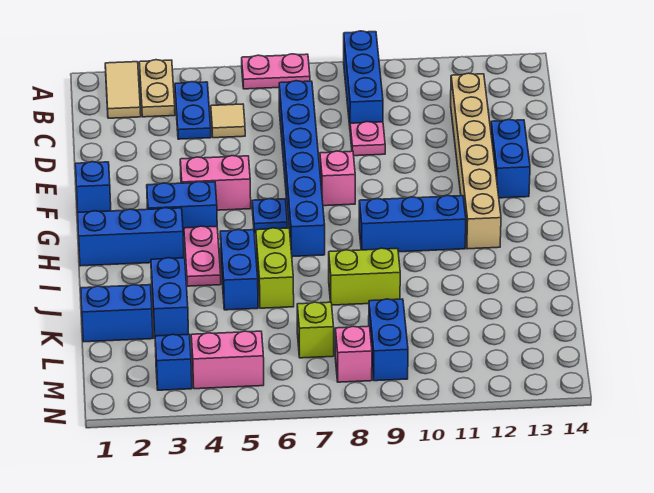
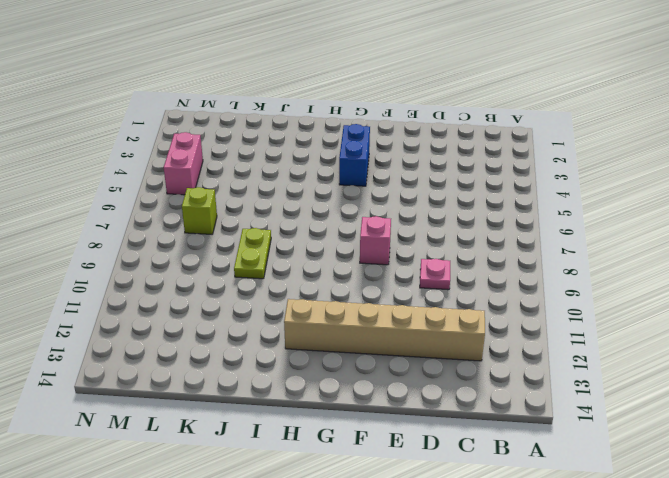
lime plate J8:J9 level 1 -> lime brick J8:J9 level 1
none -> tan tile A2:B2 level 1
none -> tan plate A3:B3 level 1
none -> pink plate A6:A7 level 1

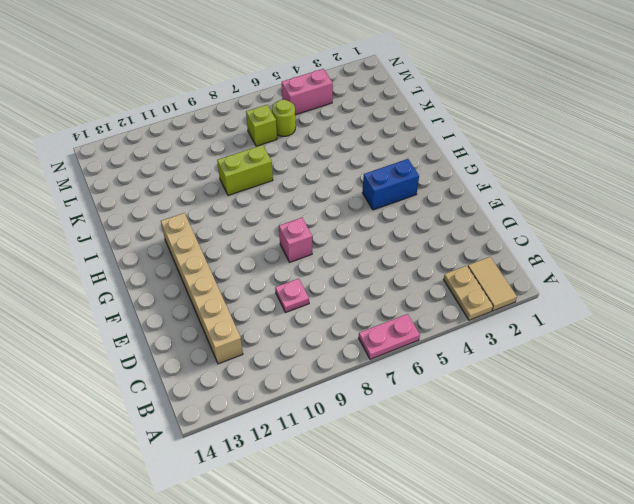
lime round brick L6 level 1 -> none
none -> blue brick A9:C9 level 1
none -> blue plate B4:C4 level 1
none -> tan tile C5 level 1

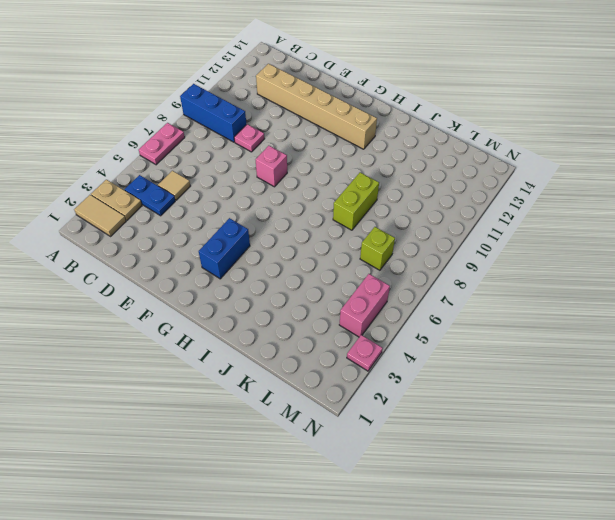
pink plate N3 level 1 -> none
none -> blue brick C7:H7 level 1
none -> blue brick E13:F13 level 1
none -> blue brick F1 level 1

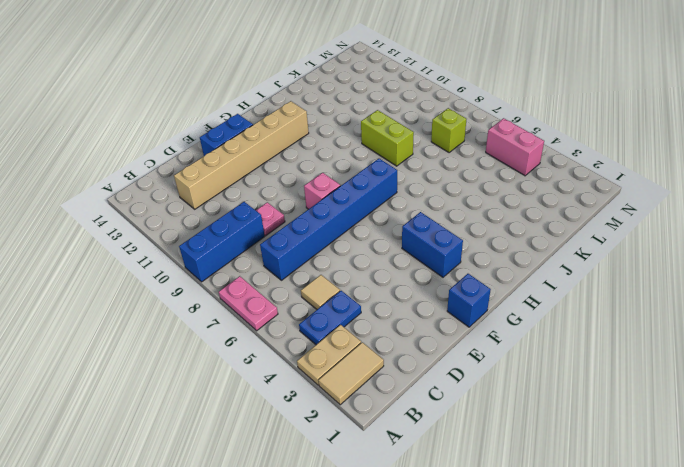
none -> pink brick F4:F5 level 1
none -> blue plate G6 level 1
none -> blue brick H1:H3 level 1

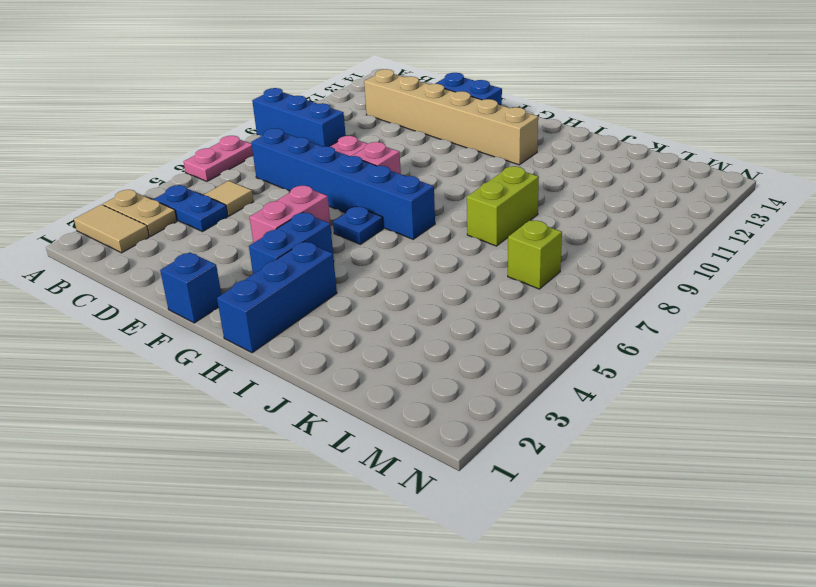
none -> pink plate H4:I4 level 1
none -> blue brick H9:H11 level 1
none -> blue brick I5:J5 level 1

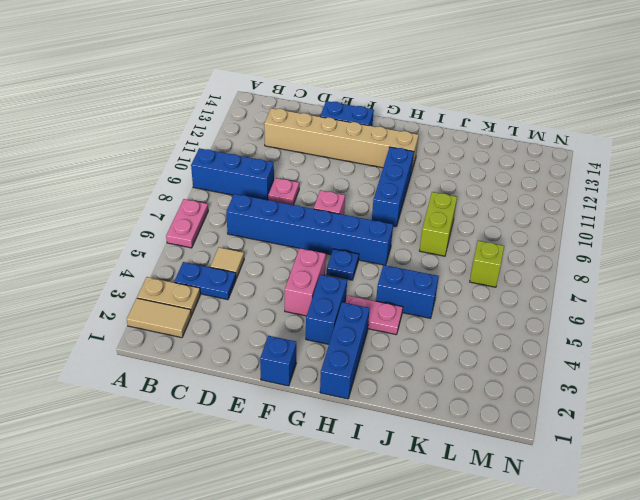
none -> lime brick I6:J6 level 1
none -> blue brick J3:K3 level 1
none -> blue brick K1:K2 level 1

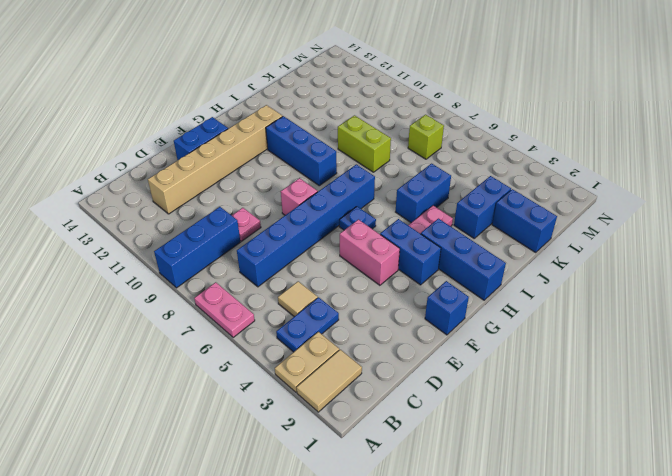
none -> lime brick I6:J6 level 1
none -> blue brick L9:M9 level 1
none -> blue brick M3 level 1

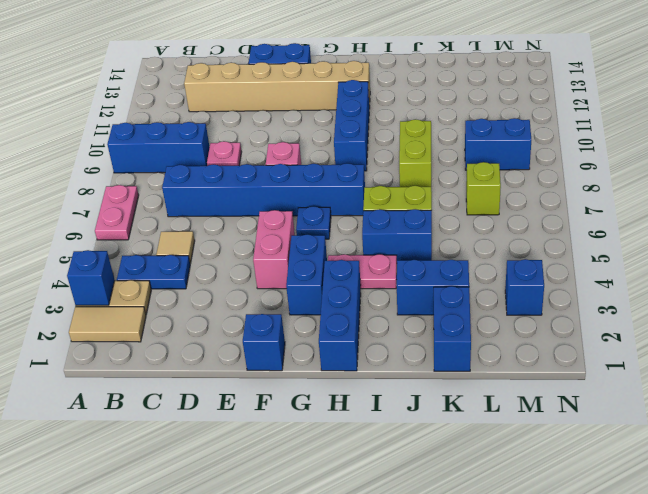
blue brick A3 level 2 -> none
none -> pink brick M4:M5 level 1
none -> pink brick M8 level 1

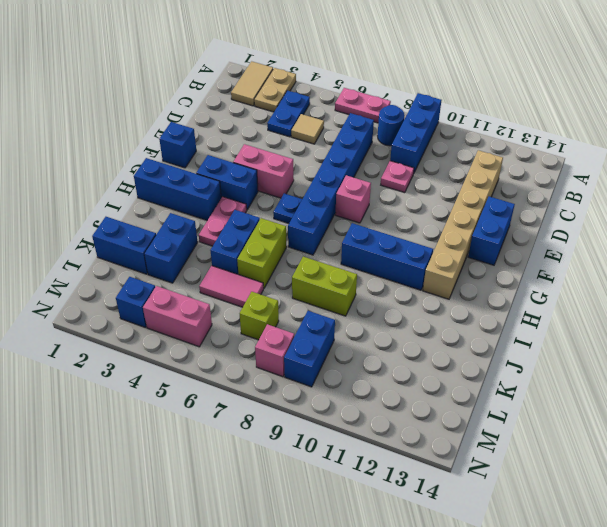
blue round brick B8 level 1 -> none
pink tile K5:K6 level 1 -> none

